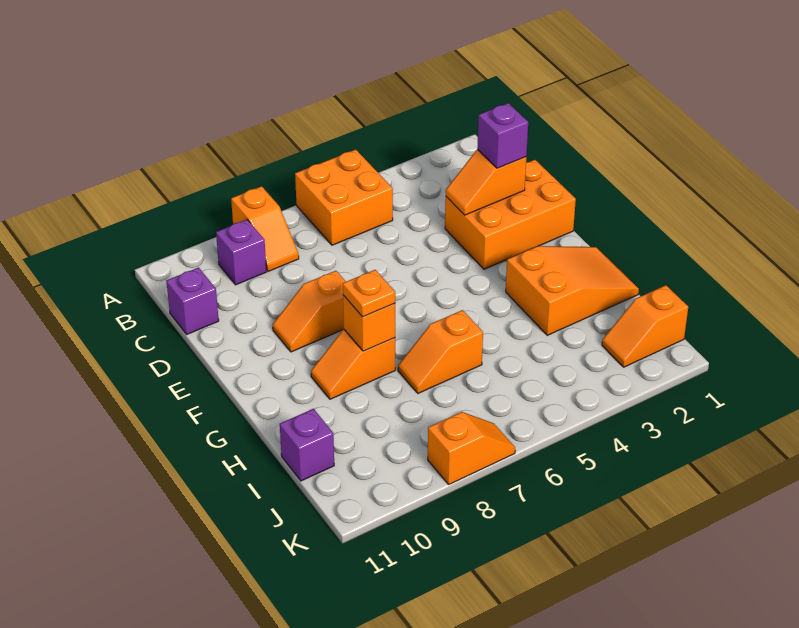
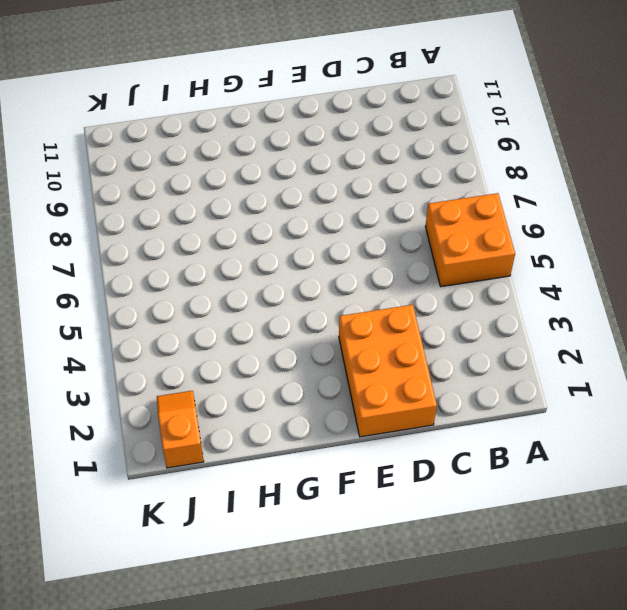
none -> orange slope A8:B8 level 1 top A
none -> purple brick B9 level 1
none -> purple brick C11 level 1

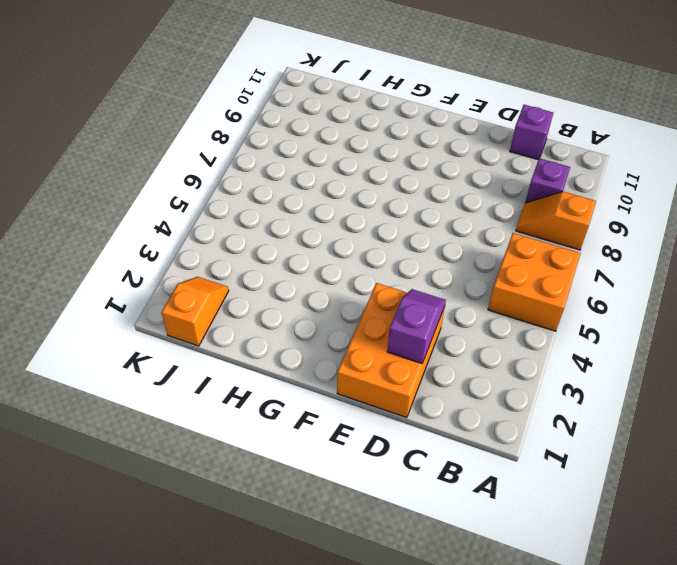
purple slope D2:D3 level 2 top 2 -> orange slope D2:D3 level 2 top 2
none -> orange slope E8:E9 level 1 top 8
none -> orange slope G1:H3 level 1 top 3
none -> orange slope G8:G9 level 1 top 8

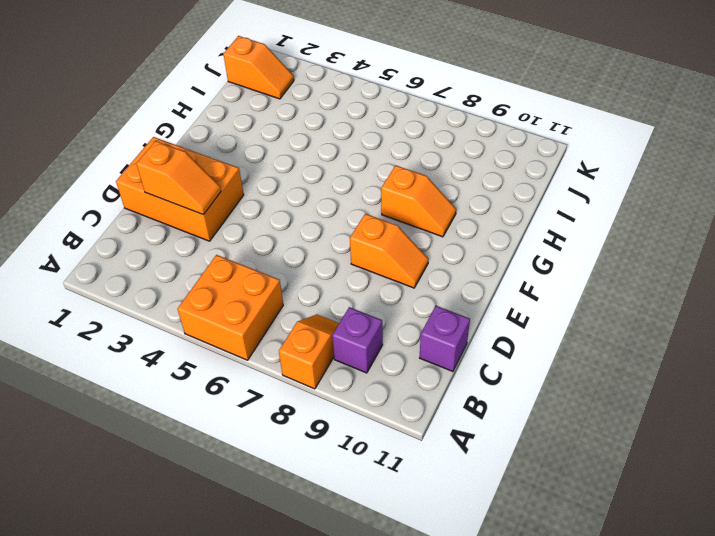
none -> orange slope G1:H3 level 1 top 3
none -> orange slope H6:H7 level 1 top 6
none -> purple brick I11 level 1

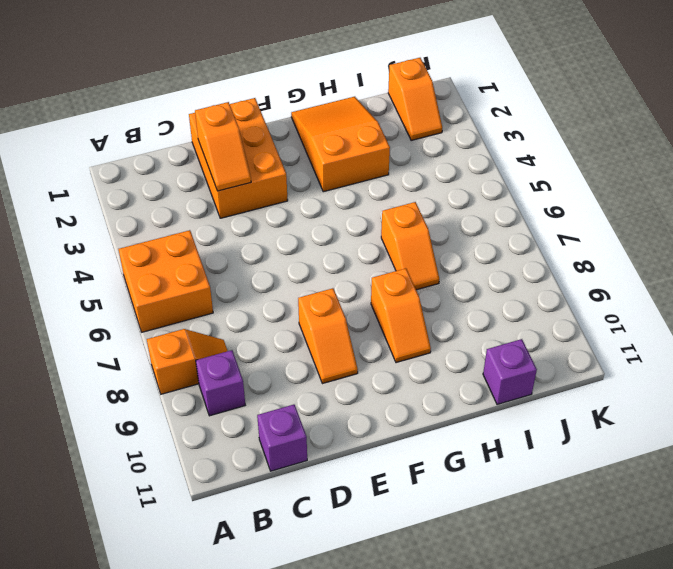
none -> orange slope K7:K8 level 1 top 8
none -> orange brick G8 level 2
none -> purple brick D2 level 3

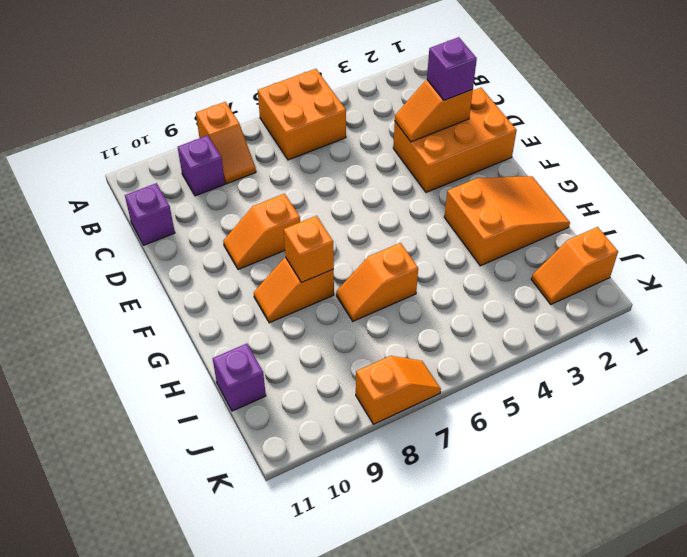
none -> orange plate G8 level 3

